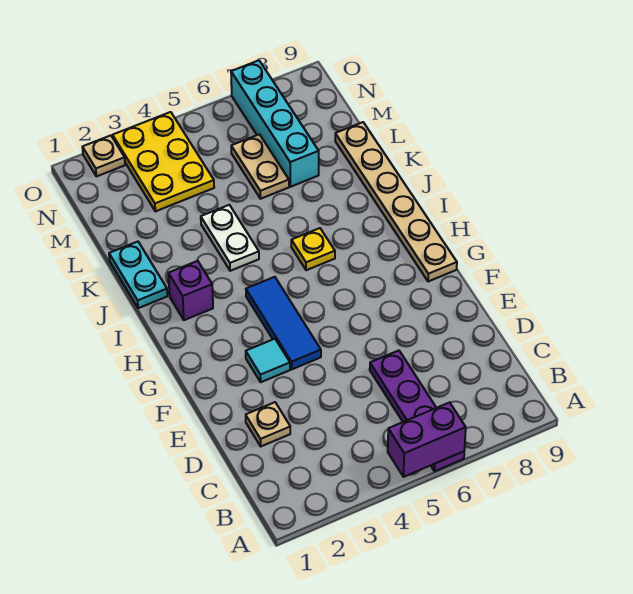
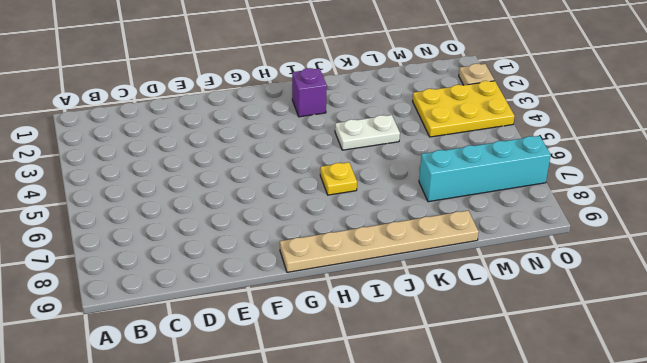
none -> purple plate A6:D6 level 1
none -> tan plate D2 level 1
none -> cyan tile F3 level 1

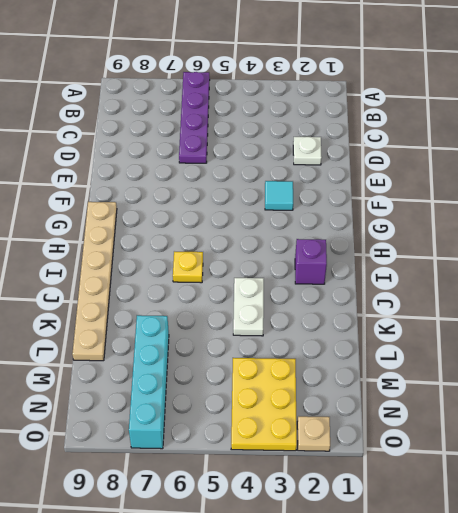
white plate D2 level 1 -> tan plate D2 level 1
none -> blue tile F4:H4 level 1
none -> cyan plate J1:K1 level 1
none -> tan plate L6:M6 level 1

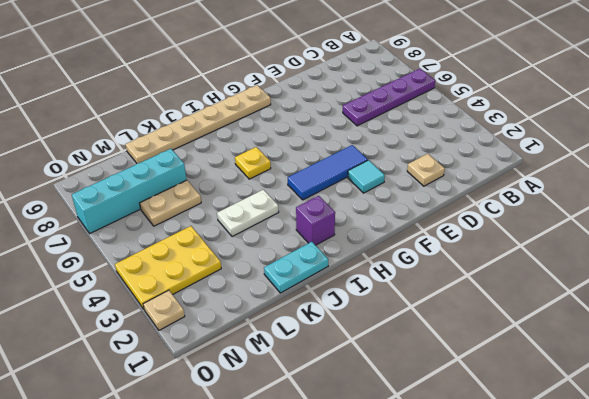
none -> purple brick A5:A6 level 2

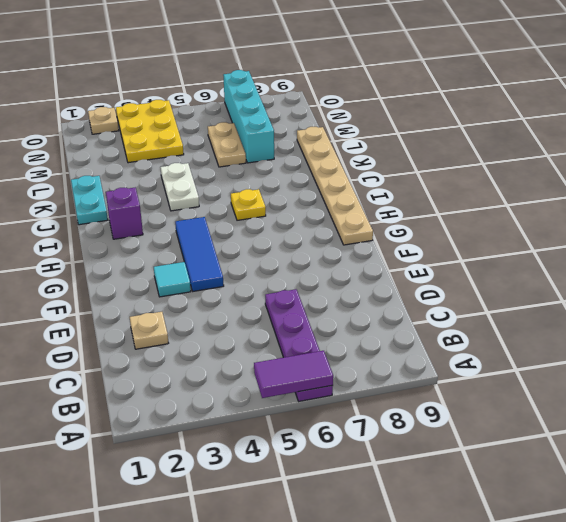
purple tile A5:A6 level 2 -> purple brick A5:A6 level 2

